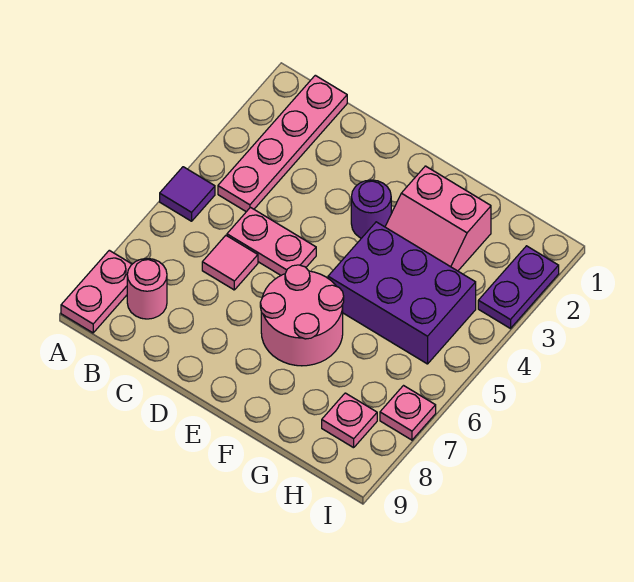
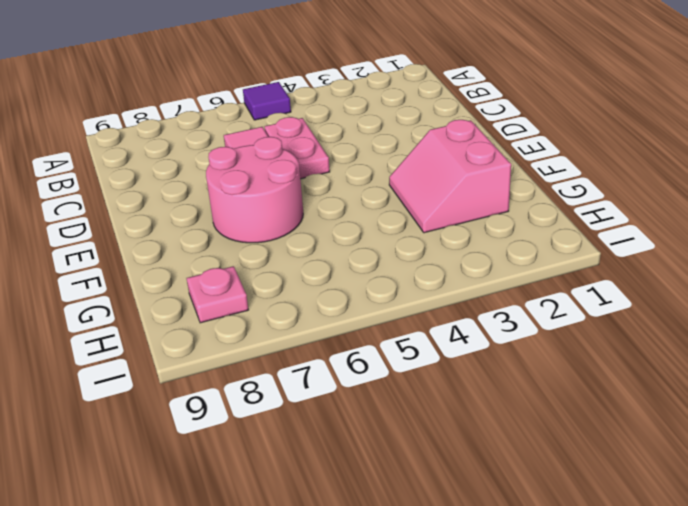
none -> pink plate A8:A9 level 1
none -> pink plate B1:B4 level 1
none -> pink round brick B8 level 1

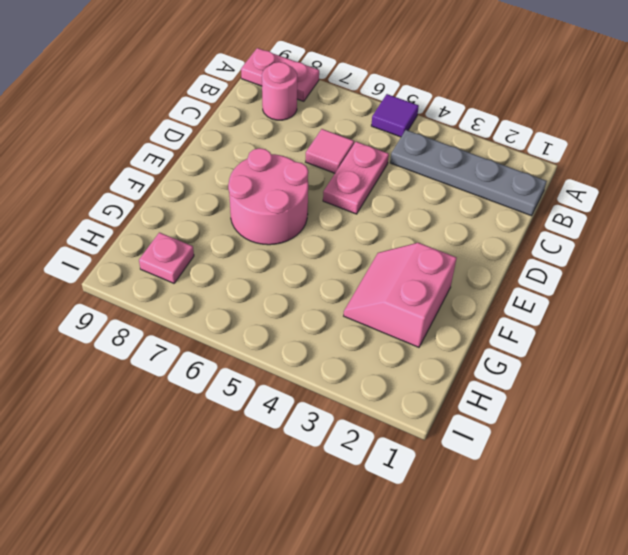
grey plate B1:B4 level 1 -> pink plate B1:B4 level 1
none -> purple round brick E3 level 1
none -> purple brick F4:H5 level 1
none -> purple plate I2:I3 level 1

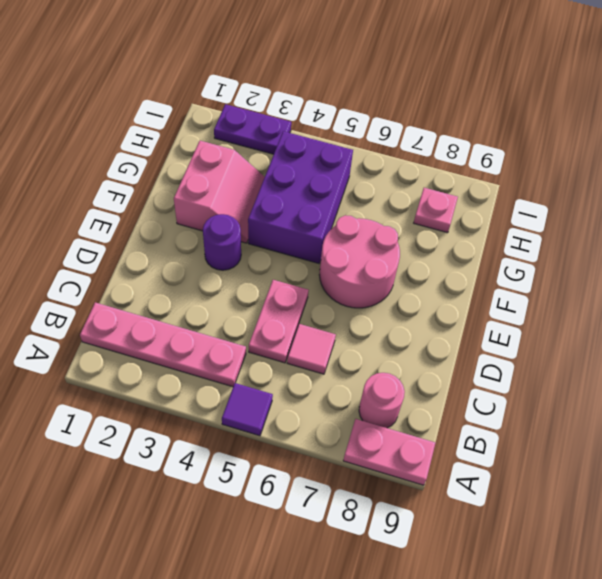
none -> pink plate I7 level 1

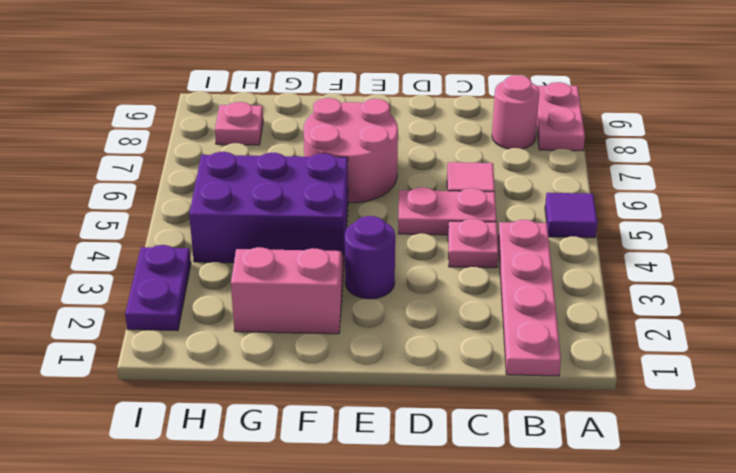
pink plate C4 level 1 -> pink plate I7 level 1

